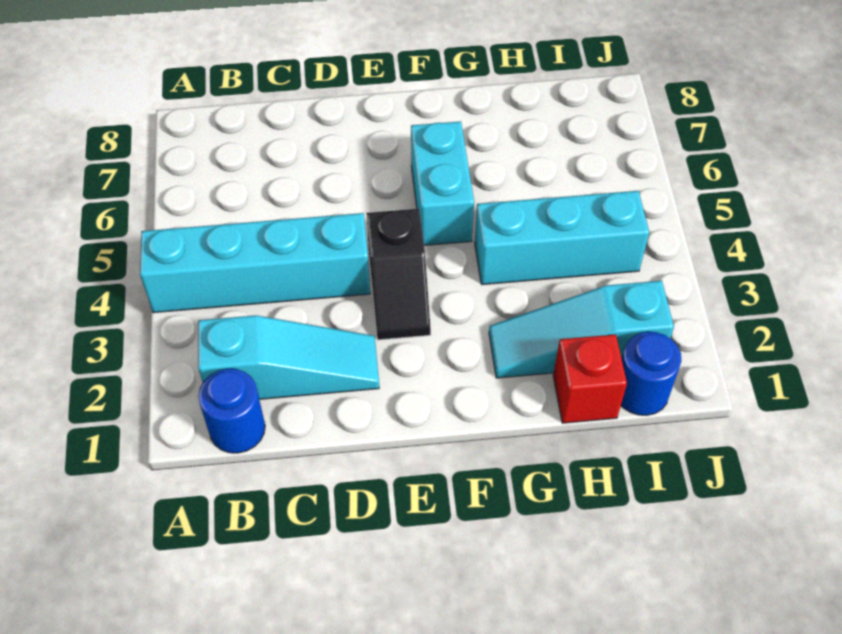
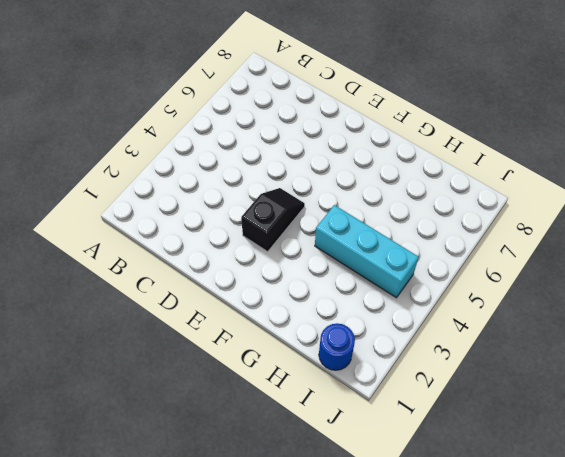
black slope E3:E4 level 1 top 3 -> black slope E3:E4 level 1 top 4
none -> cyan brick A4:D4 level 1
none -> blue round brick B1 level 1

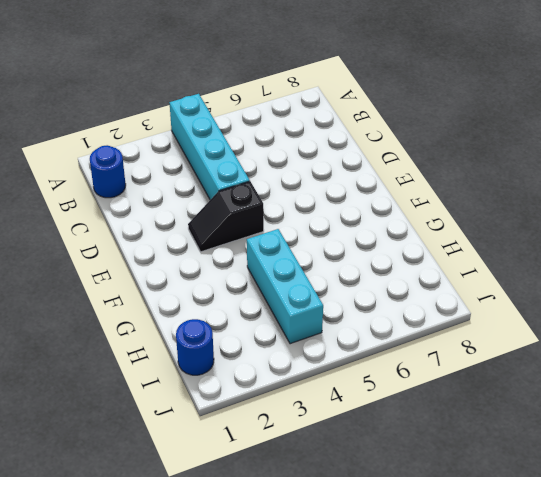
none -> cyan slope B2:D2 level 1 top B
none -> cyan brick F5:F6 level 1

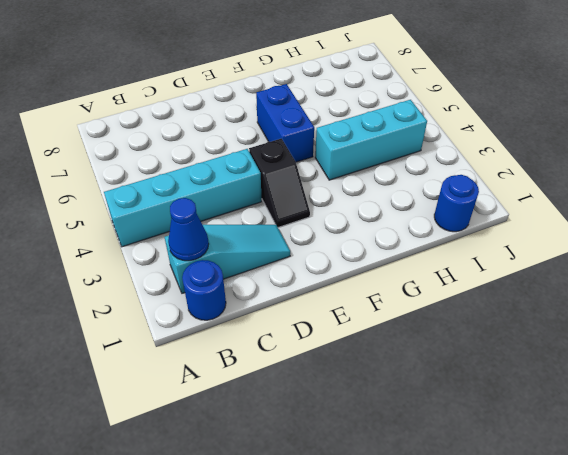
blue cone B2 level 2 -> none
blue brick F5:F6 level 1 -> cyan brick F5:F6 level 1
none -> cyan slope G2:I2 level 1 top I
none -> red brick H1 level 1

